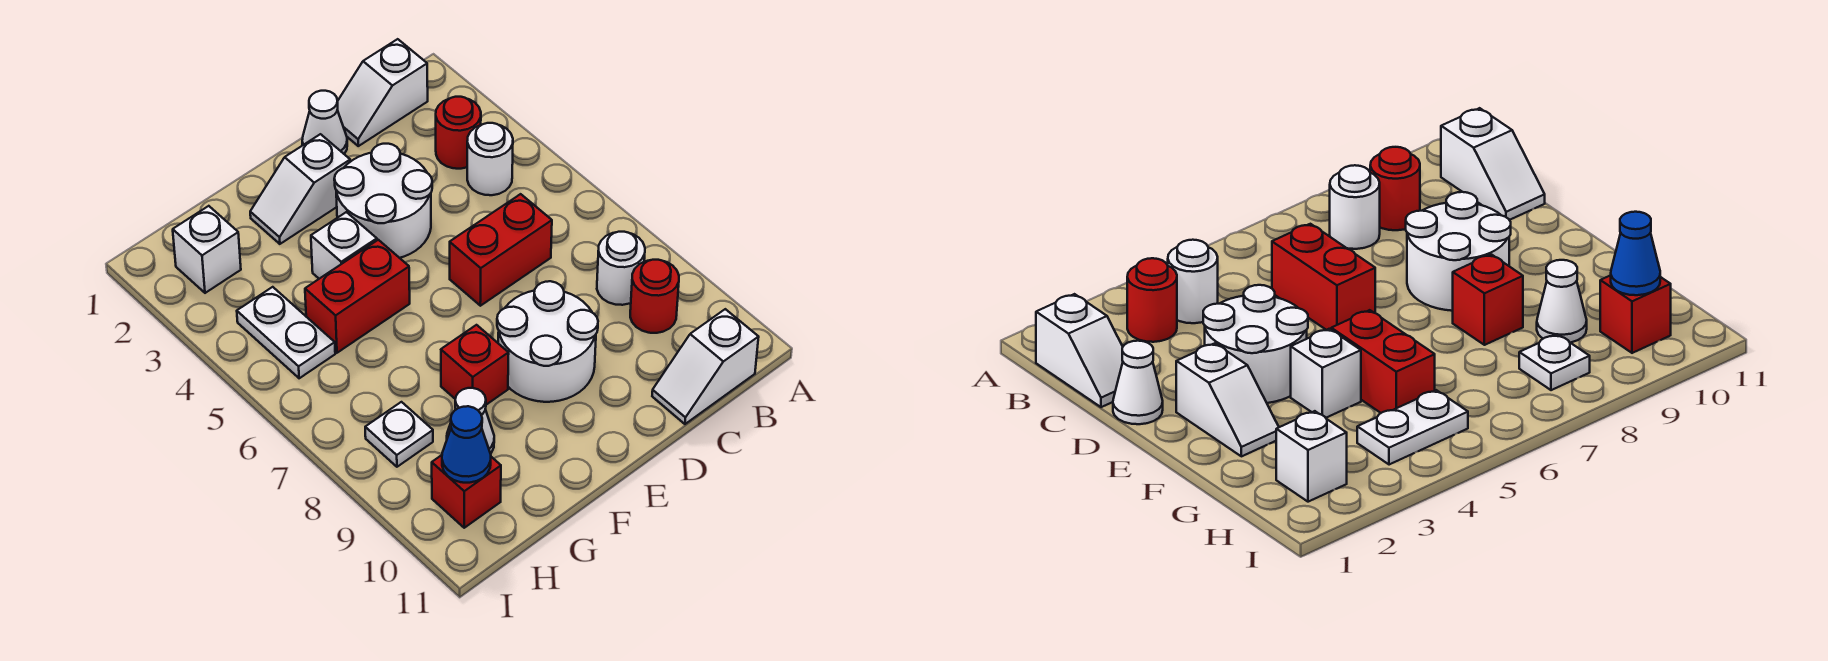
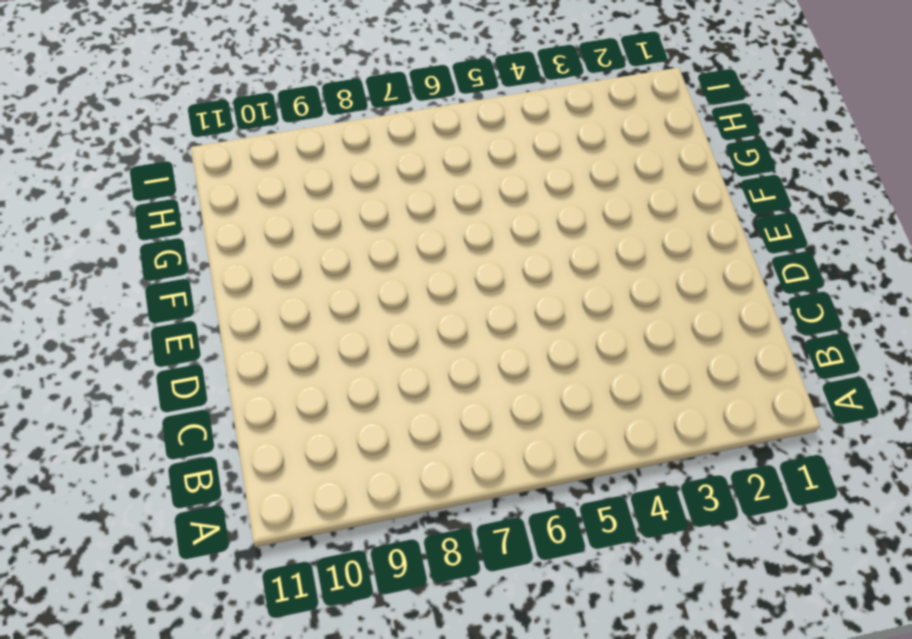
none -> white slope B1:C1 level 1 top B
none -> red round brick B3 level 1
none -> white round brick B4 level 1

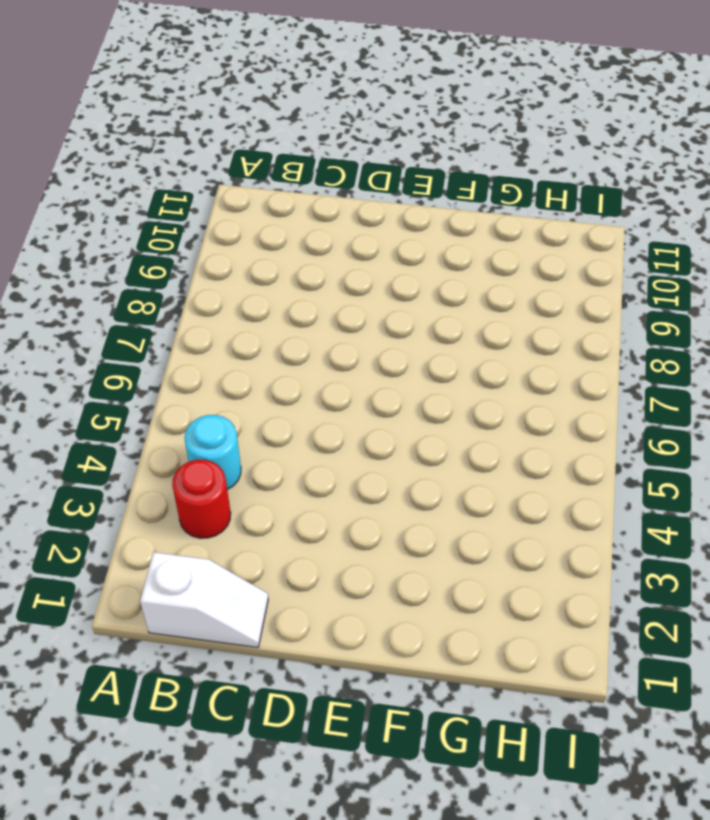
cyan round brick B4 level 1 -> white round brick B4 level 1
none -> white round brick B8 level 1
none -> red round brick B9 level 1
none -> white slope B11:C11 level 1 top B

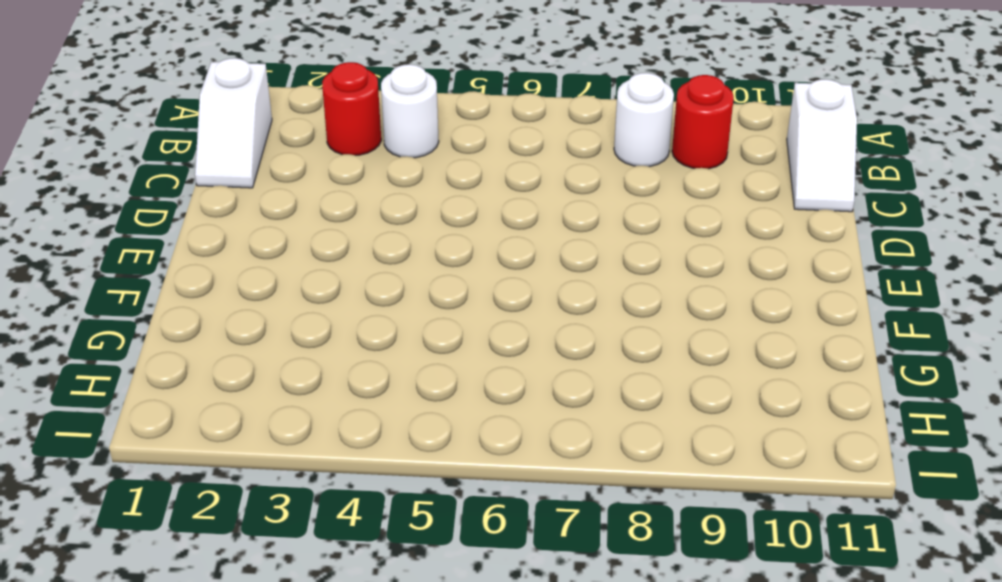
none -> red brick C6:D6 level 1
none -> white cone D1 level 1
none -> white round brick D3:E4 level 1

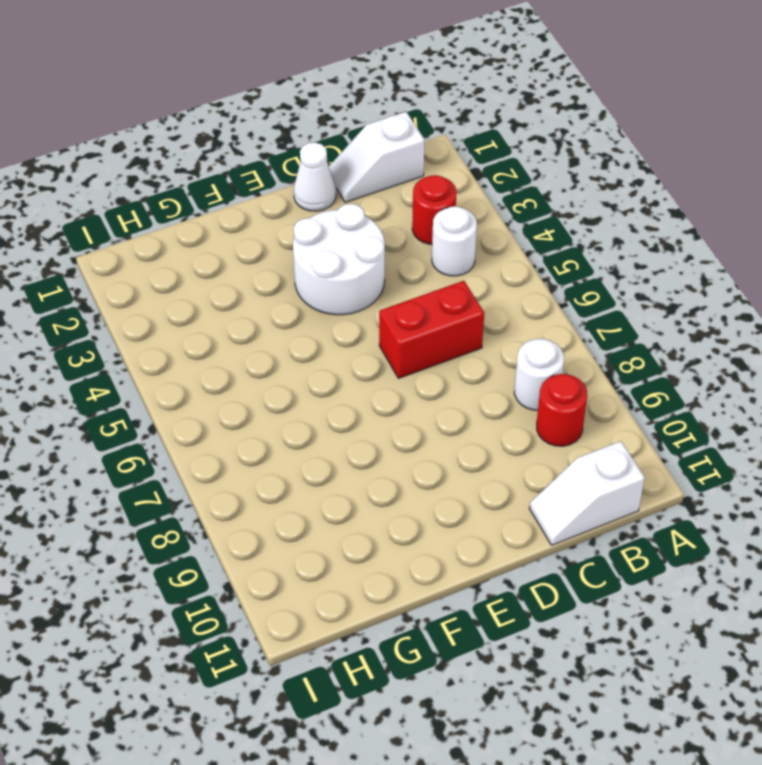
none -> white round brick D8:E9 level 1
none -> white slope E2:F2 level 1 top E
none -> white brick F4 level 1

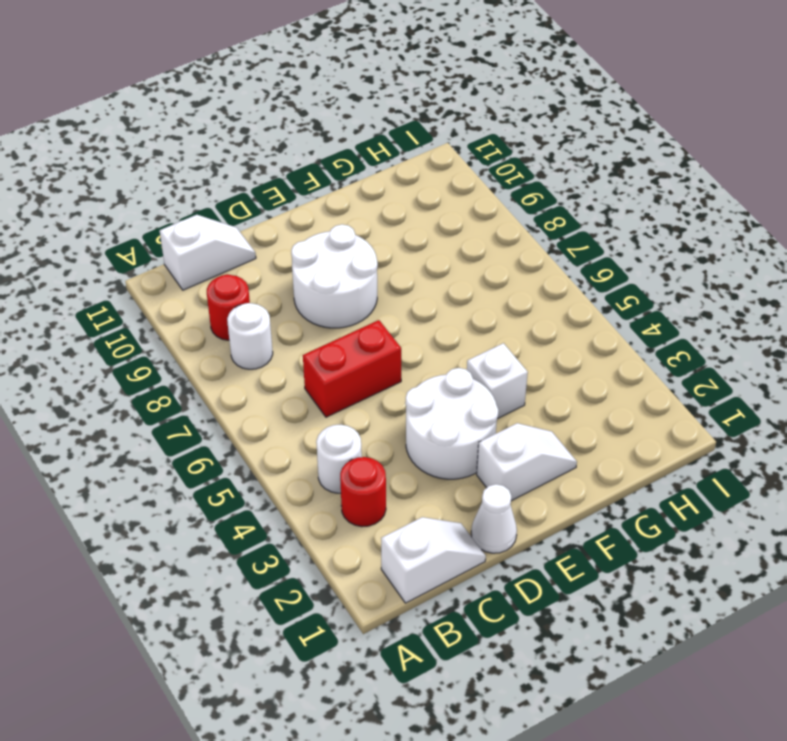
none -> red brick F5:G5 level 1
none -> red brick F8 level 1
none -> white cone G9 level 1

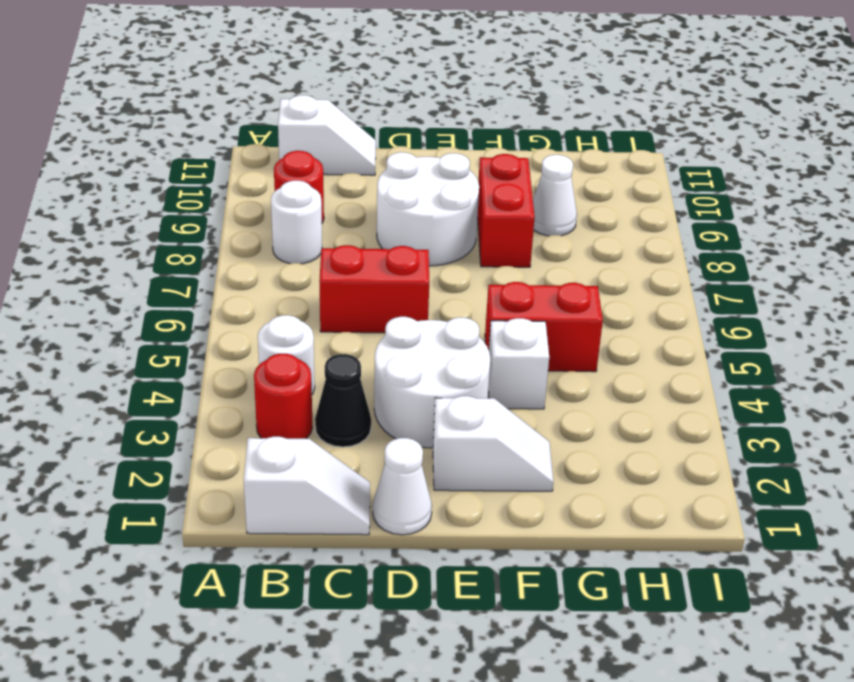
black cone C3 level 1 -> none
red brick F8:F9 level 1 -> red brick F8 level 1
none -> white brick H2 level 1
none -> white plate H4:H5 level 1
none -> white plate H8 level 1

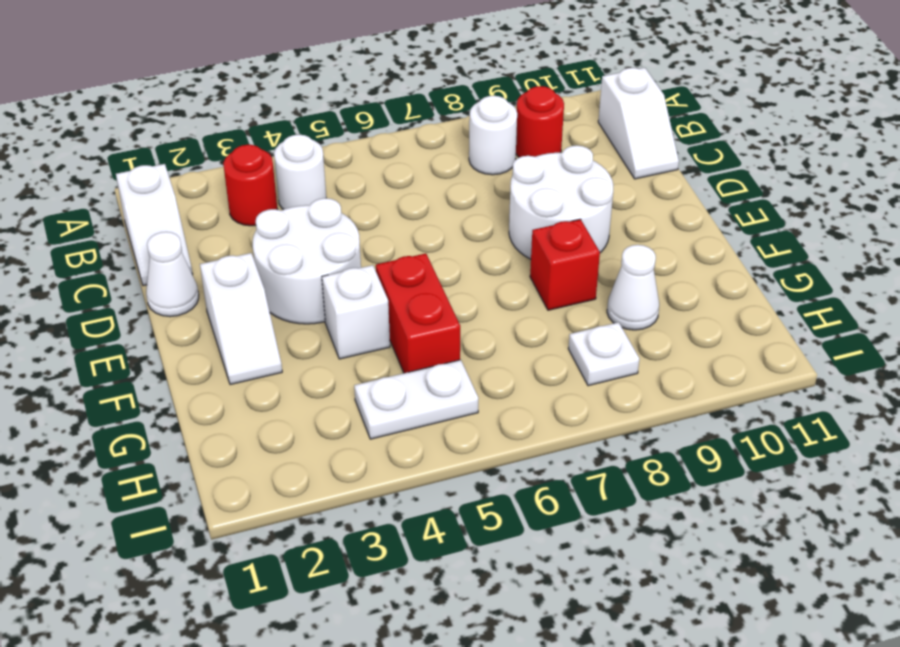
none -> red brick C6:D6 level 1
none -> white brick H2 level 1
none -> red brick H10 level 1

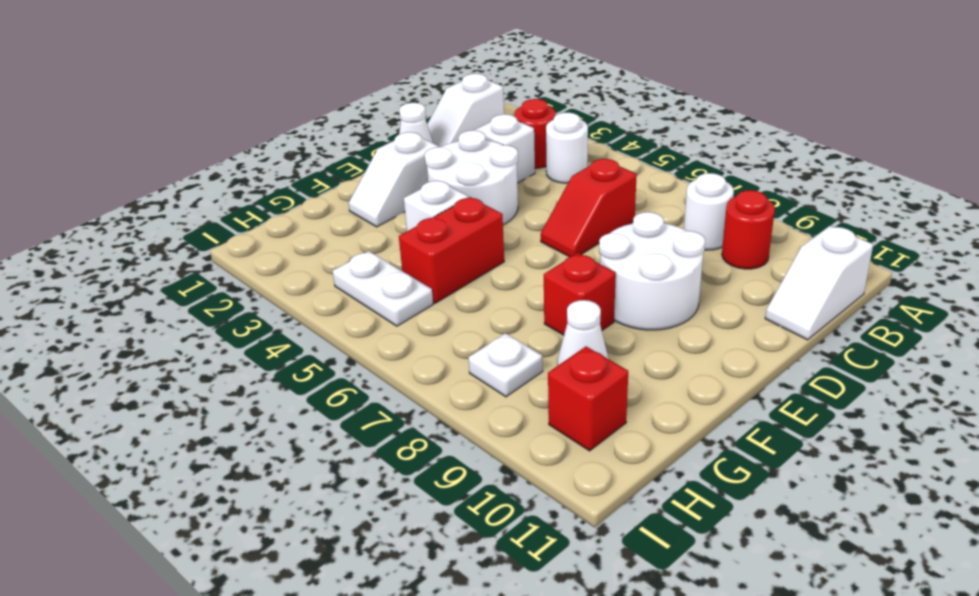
white brick C3 level 1 -> white brick H2 level 1
red slope C6:D6 level 1 top C -> red brick C6:D6 level 1
none -> blue cone H10 level 2

